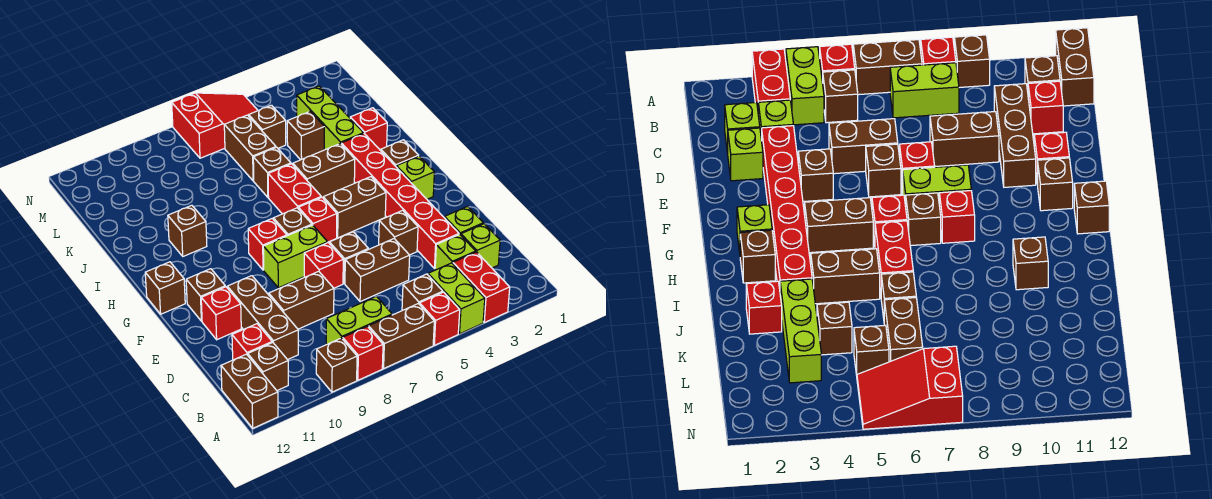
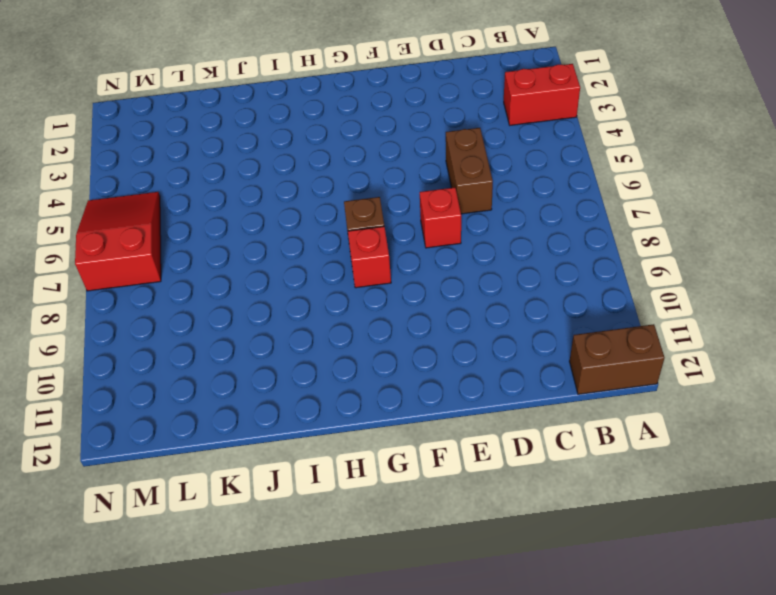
none -> lime brick A4:B4 level 1
none -> red brick A5 level 1
none -> brown brick A6:A7 level 1
none -> red brick A8 level 1

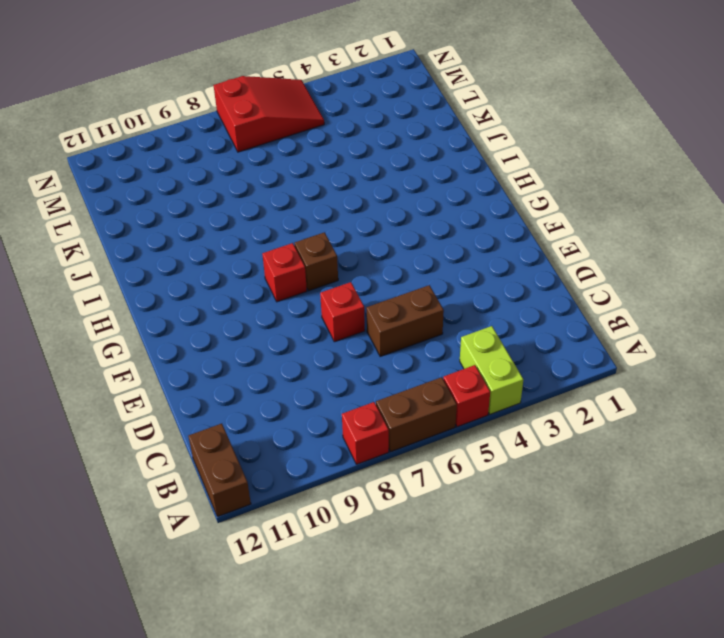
none -> red brick A3:B3 level 1
none -> brown brick A9 level 1
none -> brown brick B5 level 1
none -> lime brick B7:B8 level 1

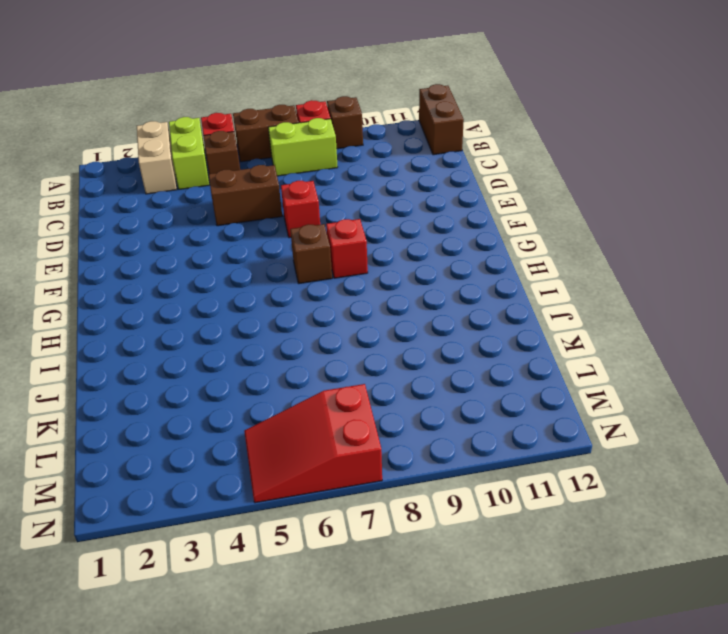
tan brick A3:B3 level 1 -> red brick A3:B3 level 1
none -> brown brick B11 level 1
none -> lime brick C2 level 1
none -> lime brick C3 level 1
none -> brown brick C10:E10 level 1

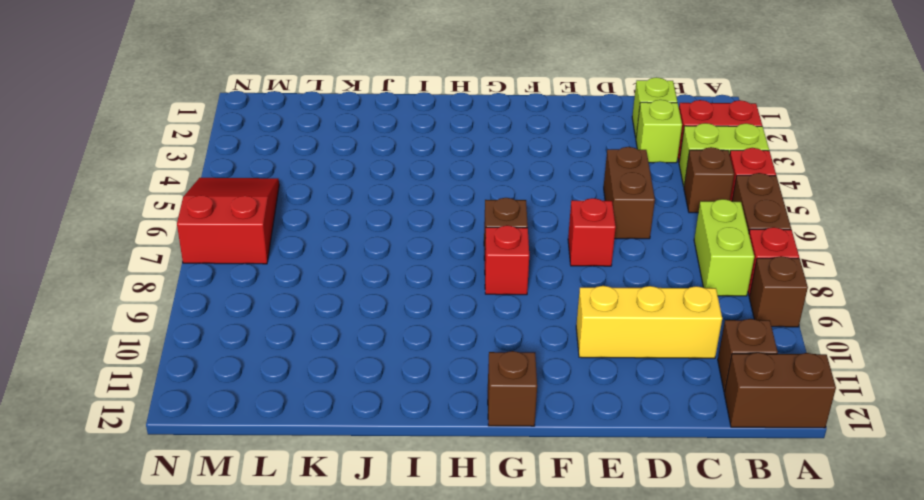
yellow brick C10:E10 level 1 -> brown brick C10:E10 level 1
none -> red brick C11 level 1
none -> lime brick D2 level 1
none -> red brick D3:I3 level 1
none -> brown brick D8:D9 level 1

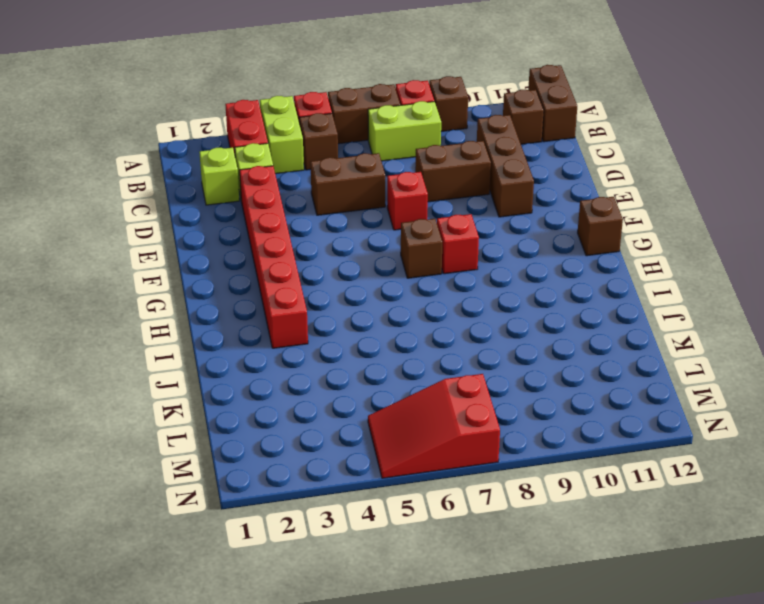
none -> red brick C11 level 1
none -> lime brick D2 level 1
none -> brown brick E4 level 1
none -> brown brick E6 level 1

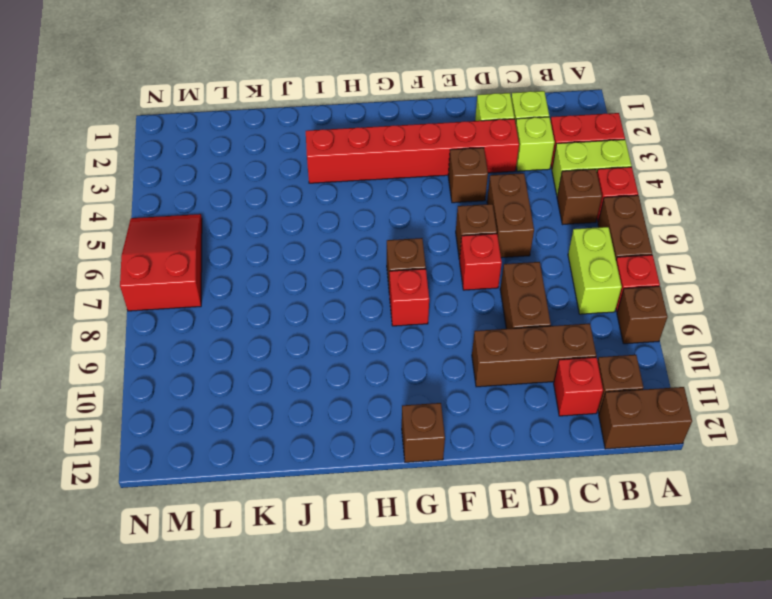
none -> red brick E11 level 1
none -> lime brick F7:F8 level 1
none -> brown brick F11 level 1
none -> lime brick G2 level 1

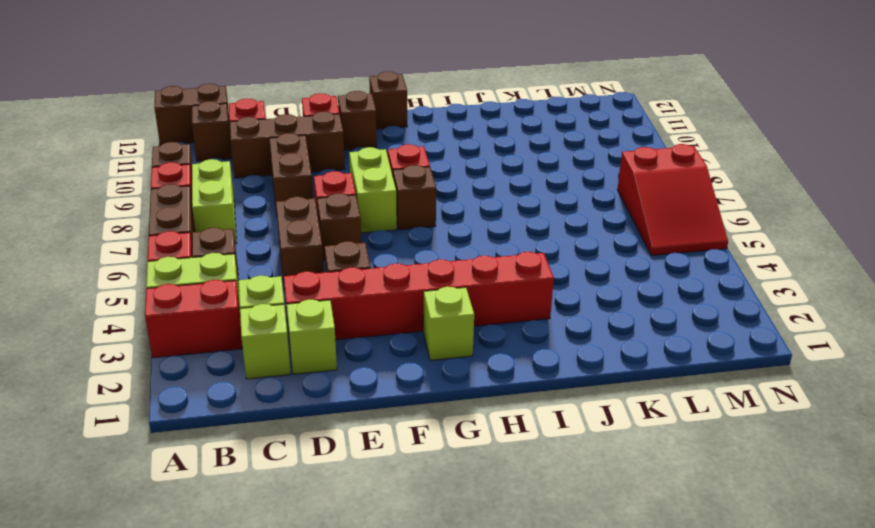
none -> brown brick G4:G5 level 1
none -> red brick G6 level 1
none -> brown brick H2 level 1
none -> red brick H6:I6 level 1

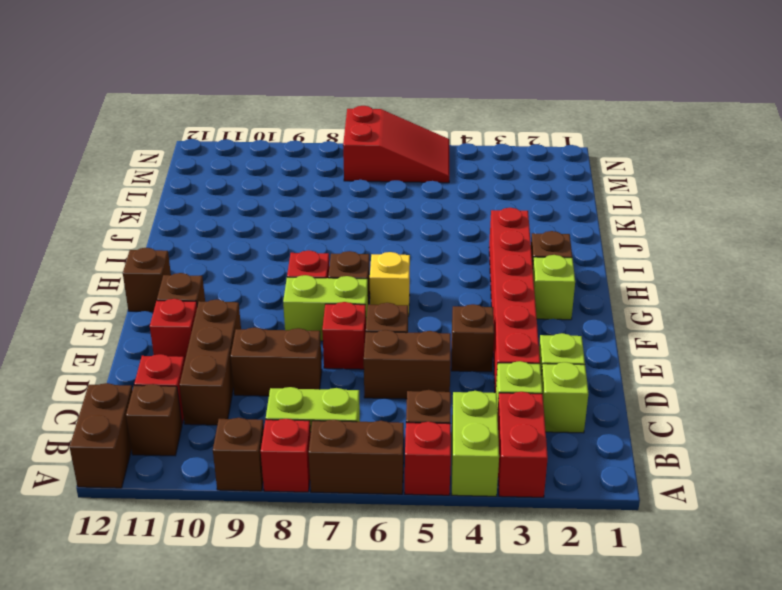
yellow brick G6 level 1 -> red brick G6 level 1
none -> brown brick G4:G5 level 1
none -> red brick H6:I6 level 1
none -> brown brick I4:I5 level 1
none -> brown brick I10 level 1

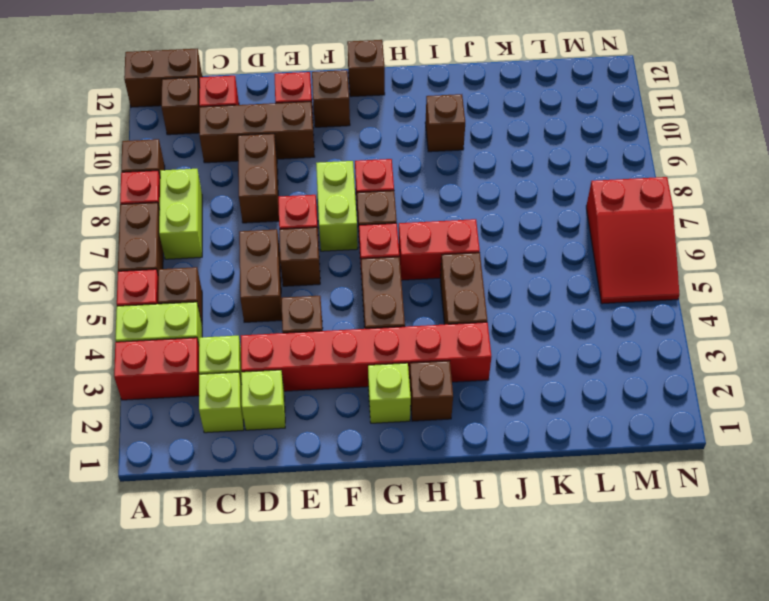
none -> red brick J2 level 1
none -> lime brick J3:L3 level 1
none -> brown brick J6 level 1
none -> brown brick K4 level 1

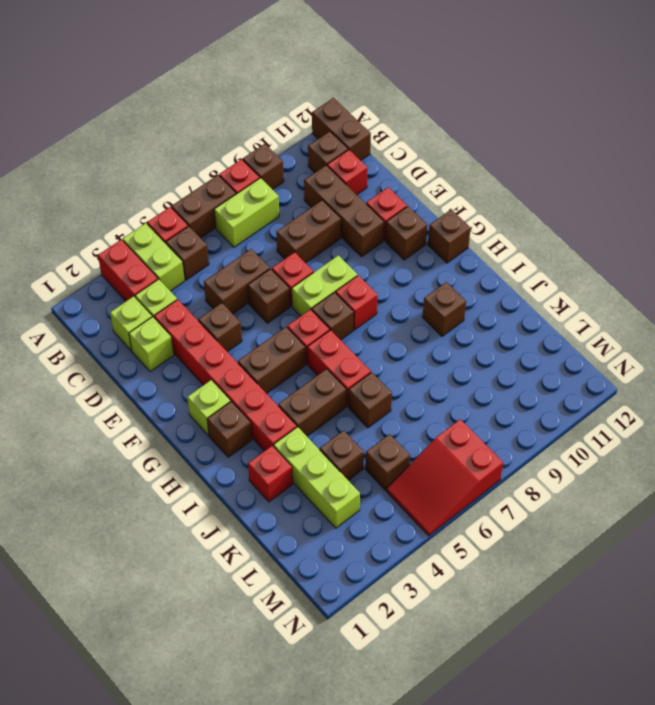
none -> brown brick K6:L6 level 1

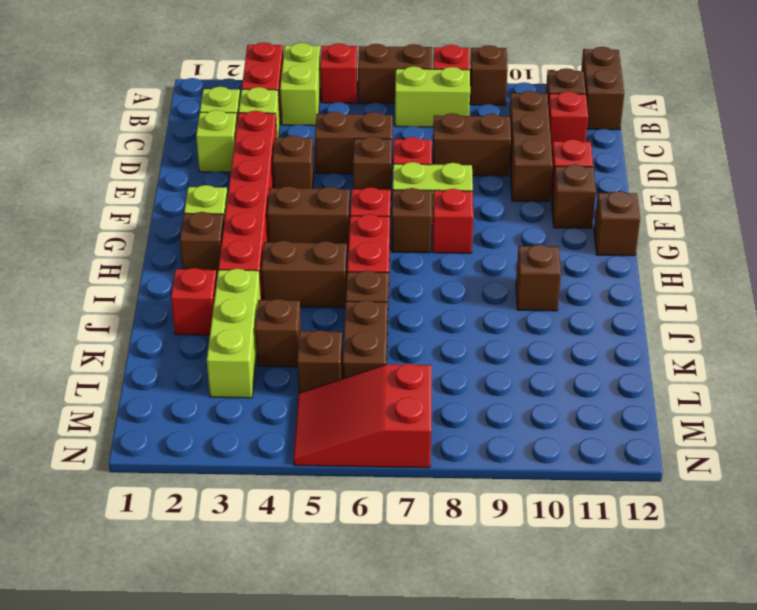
none -> brown brick B5 level 1

